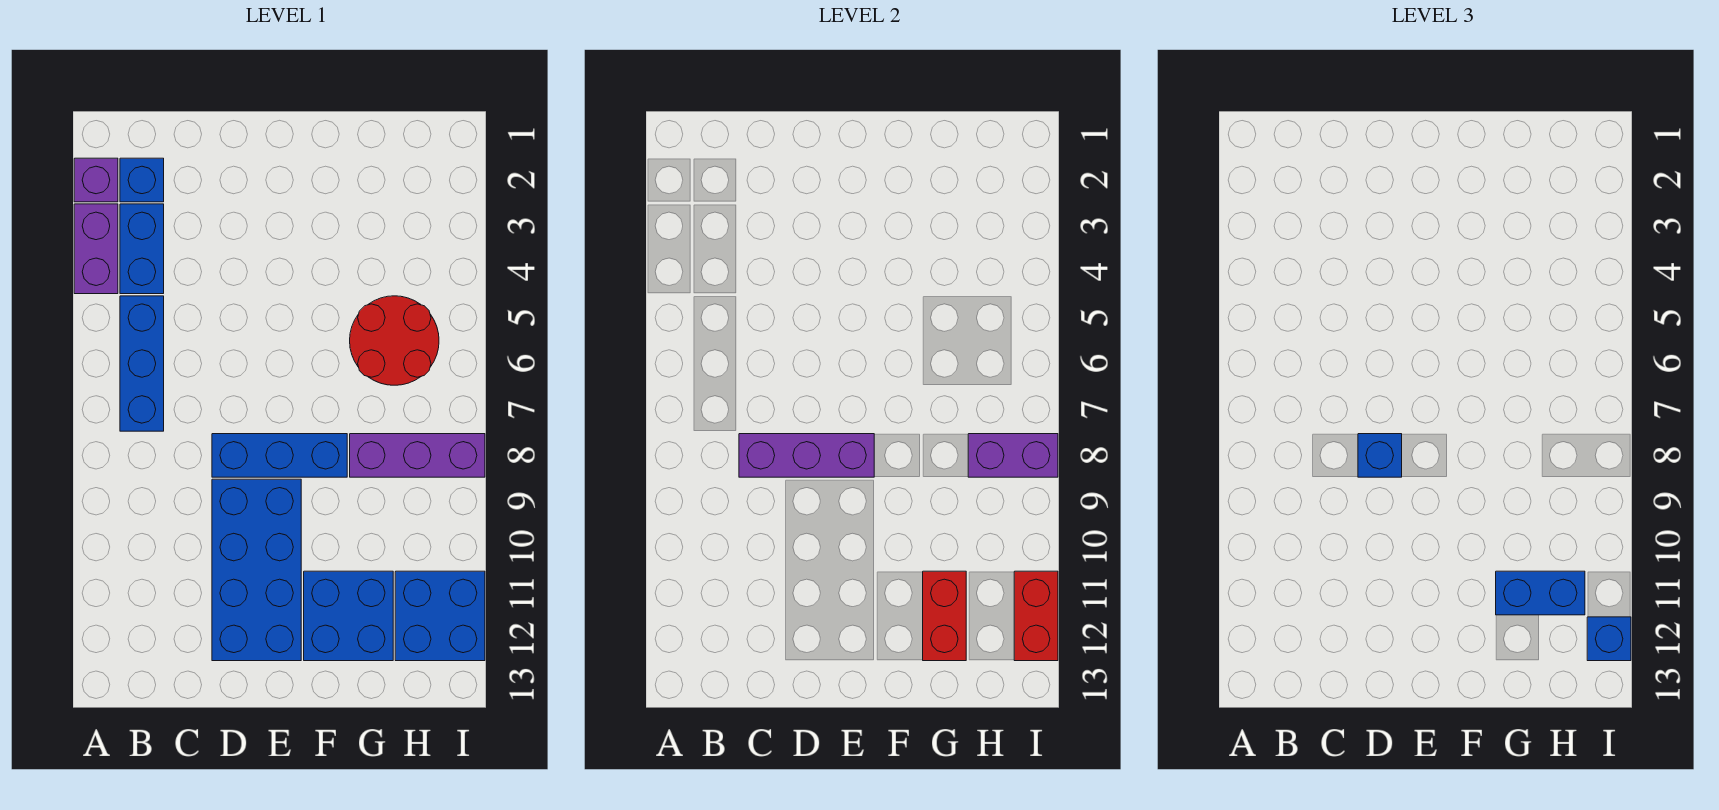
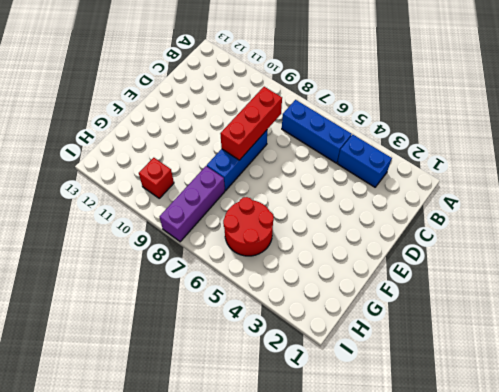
red brick C8:E8 level 2 -> purple brick C8:E8 level 2
red brick H10 level 1 -> none
none -> purple brick A2 level 1
none -> purple brick A3:A4 level 1
none -> blue brick B2 level 1

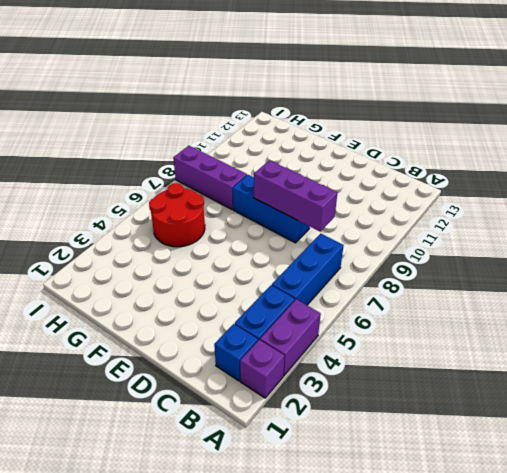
none -> blue brick D9:E12 level 1
none -> blue brick F11:G12 level 1
none -> blue brick H11:I12 level 1

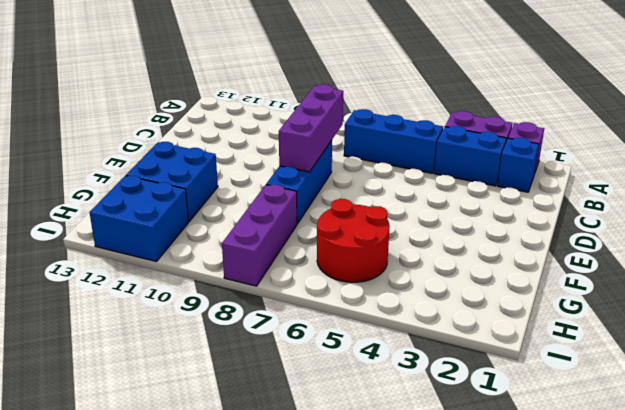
none -> blue brick D9:E12 level 1
none -> red brick G11:G12 level 2
none -> purple brick H8:I8 level 2

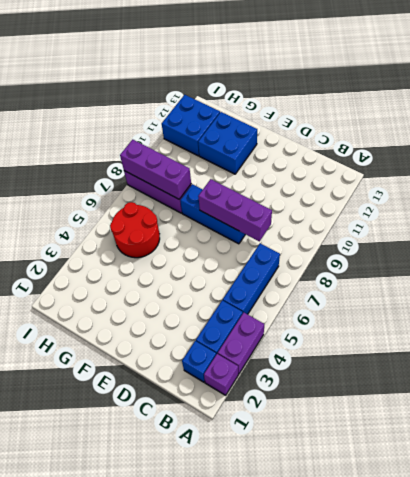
purple brick G8:I8 level 2 -> purple brick H8:I8 level 2
none -> blue brick D9:E12 level 1
none -> red brick G11:G12 level 2
none -> red brick I11:I12 level 2

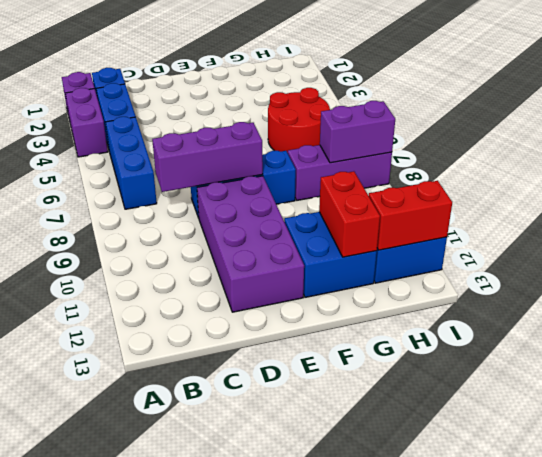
purple brick D9:E12 level 1 -> blue brick D9:E12 level 1
red brick H12:I12 level 2 -> red brick I11:I12 level 2
none -> blue brick D8 level 3
none -> blue brick G11:H11 level 3
none -> blue brick I12 level 3

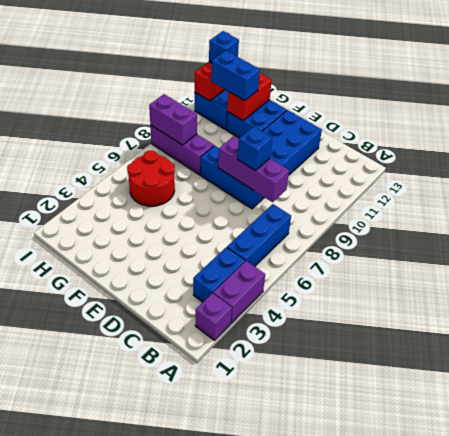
none -> blue brick B2 level 1

